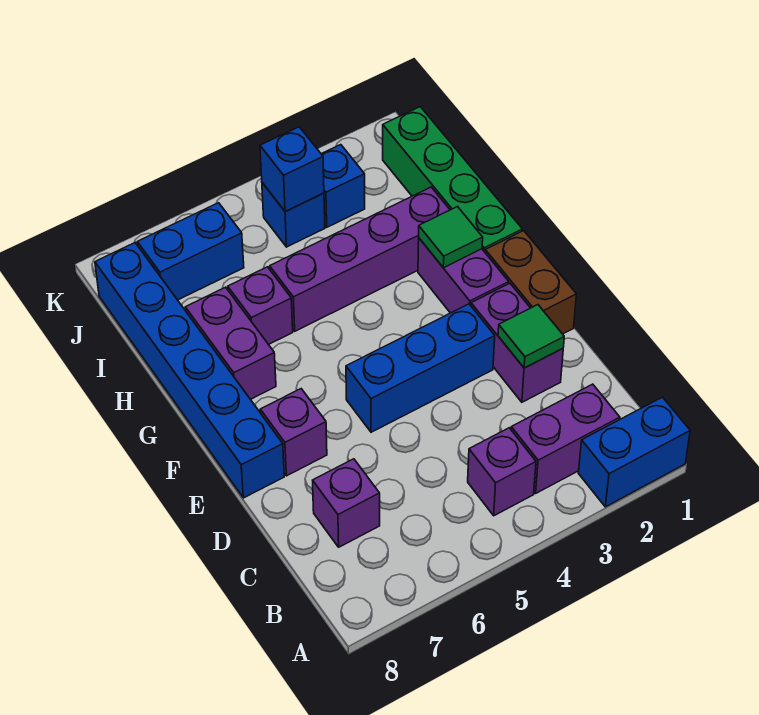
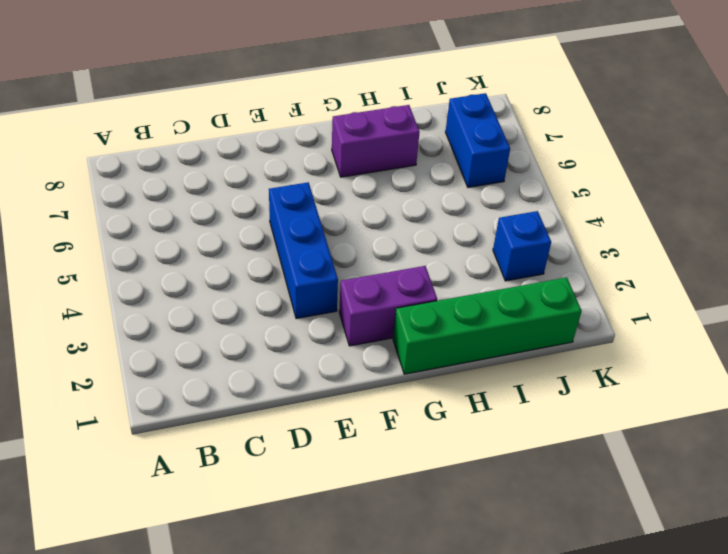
none -> blue brick A1:A2 level 1
none -> purple brick B2:B3 level 1
none -> purple brick B4 level 1

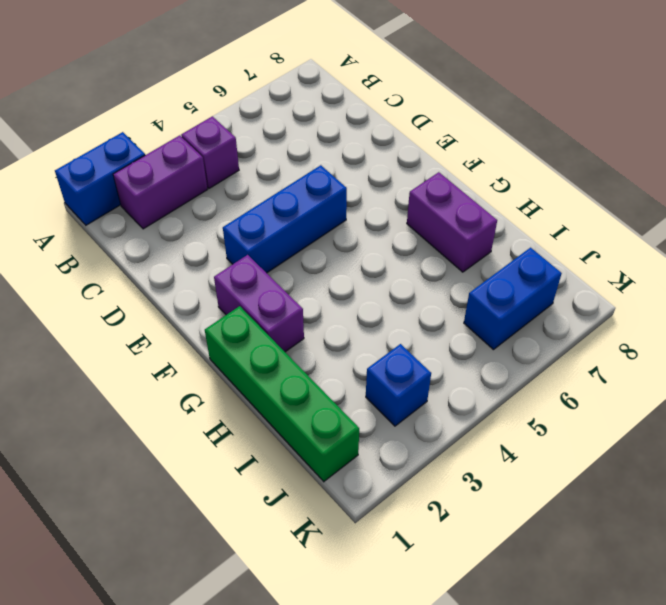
none -> purple brick C7 level 1
none -> purple brick D2:E2 level 1
none -> brown brick E1:F1 level 1

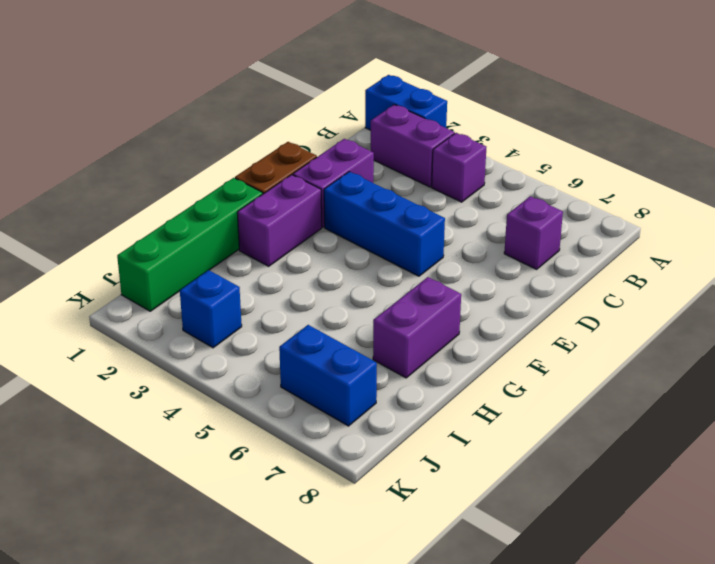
none -> purple brick E7 level 1
none -> blue brick E8:J8 level 1
none -> purple brick H2:H5 level 1

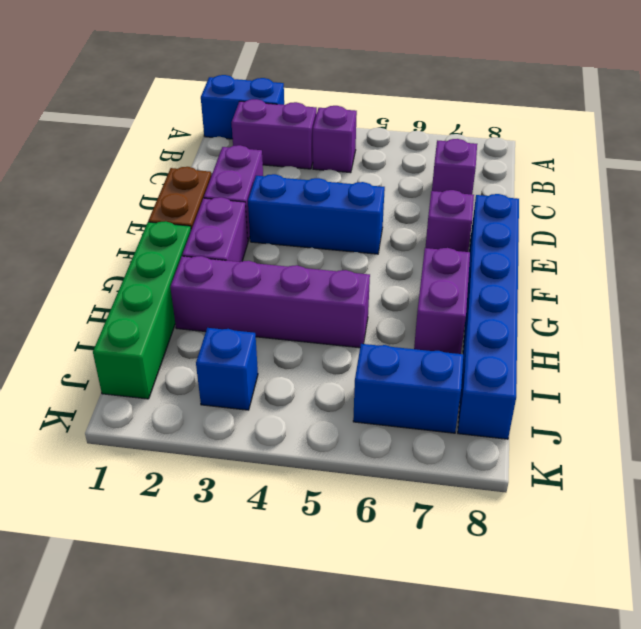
none -> purple brick H6 level 1
none -> blue brick J4 level 1
none -> green tile D2 level 2

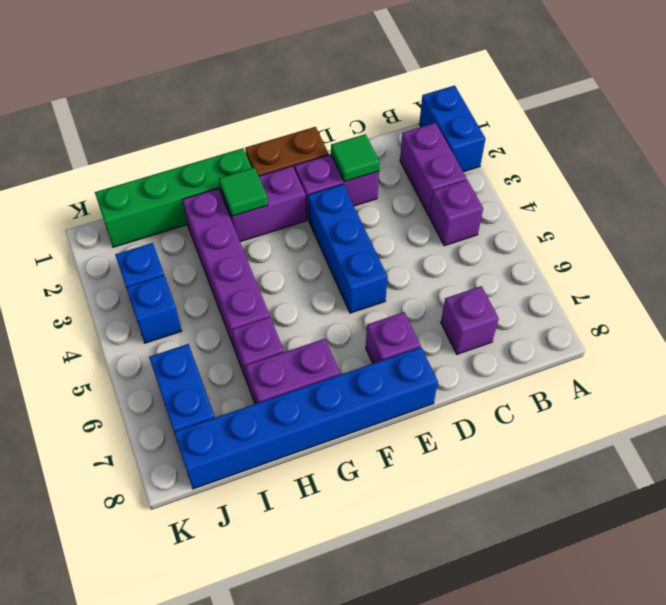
none -> blue brick J4 level 2

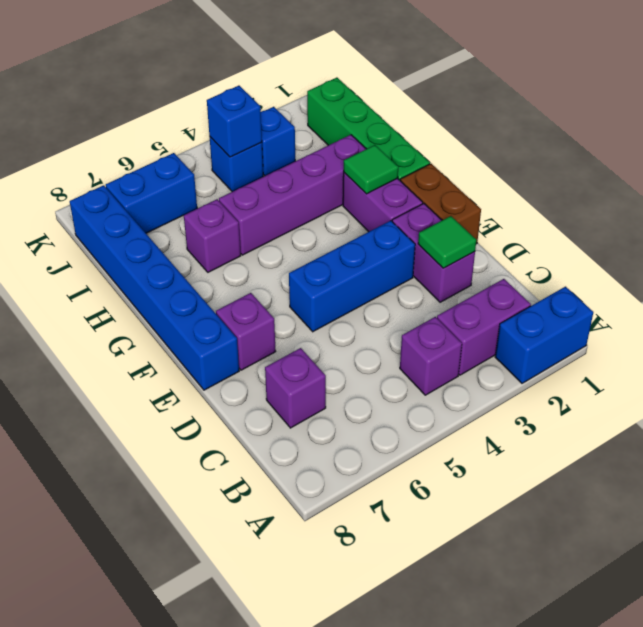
none -> purple brick G7:H7 level 1

